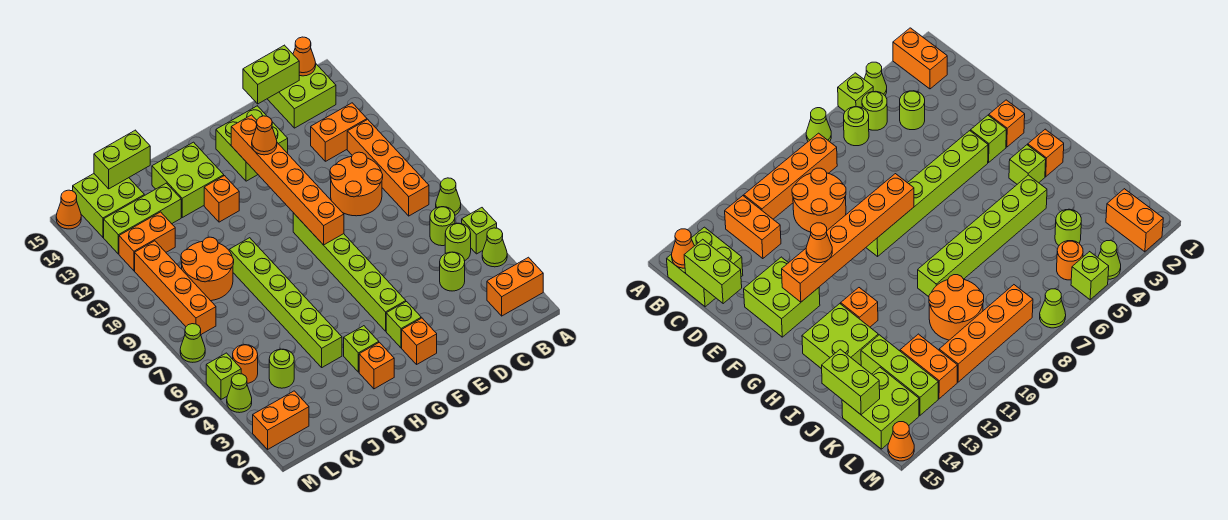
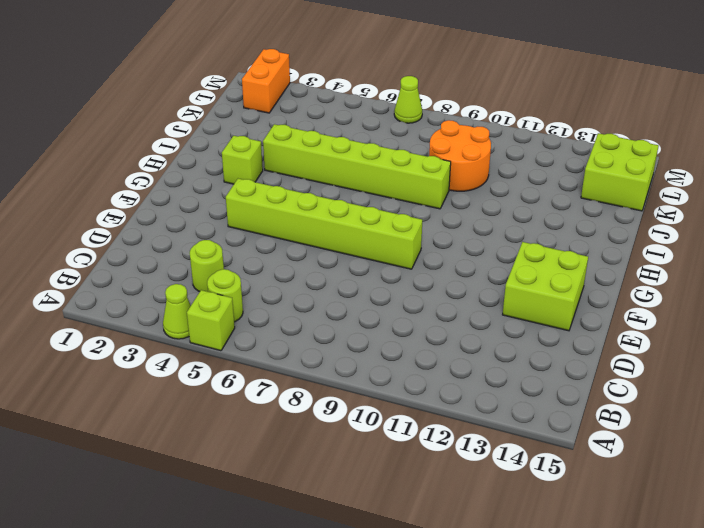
none -> orange brick A2:B2 level 1
none -> lime cone A7 level 1
none -> lime round brick B6 level 1
none -> orange brick B8:B11 level 1

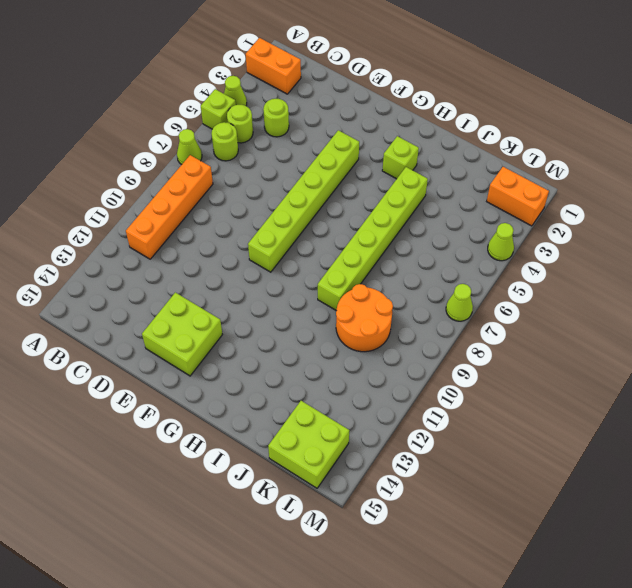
none -> orange brick B12:C12 level 1
none -> lime brick B14:C15 level 1
none -> orange round brick C9:D10 level 1
none -> orange brick F2 level 1

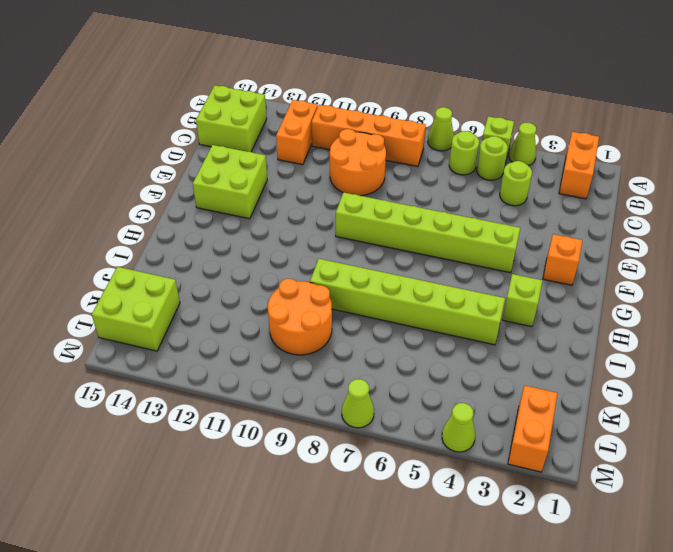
none -> lime brick F3 level 1
none -> orange brick H2 level 1
none -> orange brick H12 level 1
none -> lime brick H13:I14 level 1

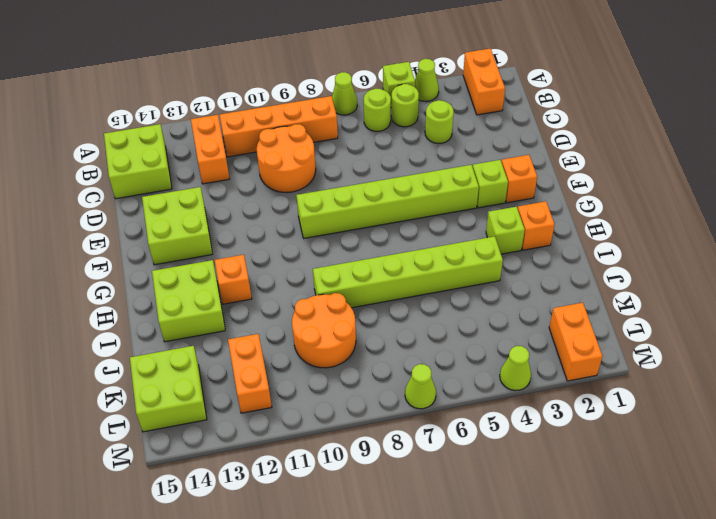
none -> lime brick J13:L13 level 1
none -> lime round brick K4 level 1
none -> orange round brick L5 level 1
none -> orange brick L8:L11 level 1

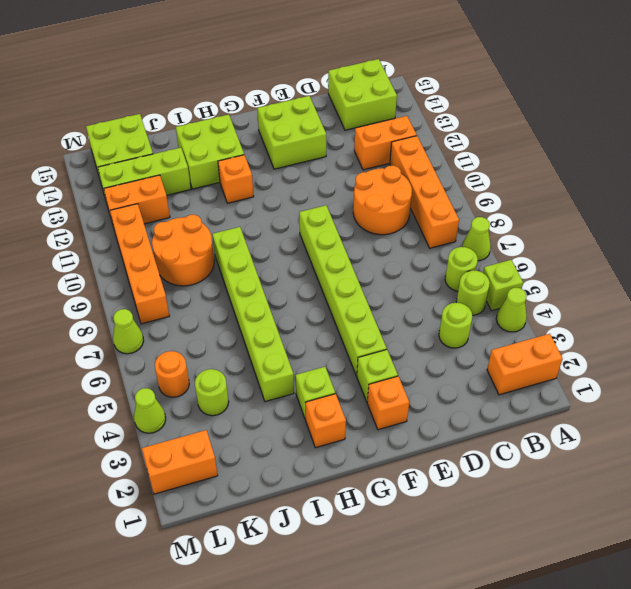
none -> lime brick M5 level 1
none -> orange cone M15 level 1
none -> orange cone B15 level 2
none -> lime brick C15:D15 level 2

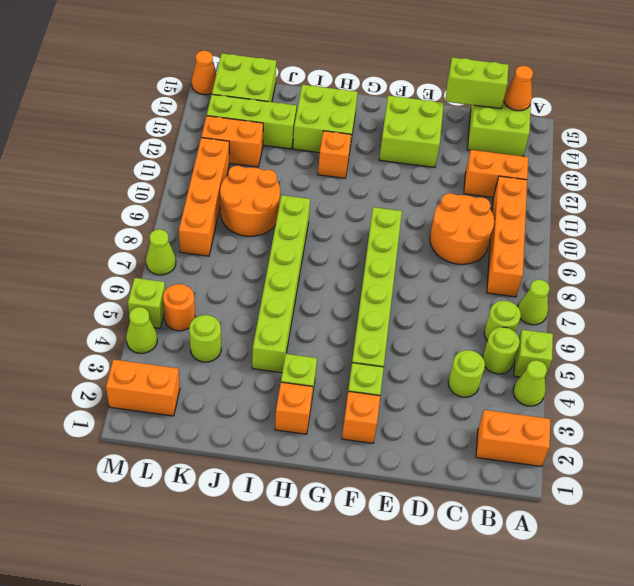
none -> orange brick F8:F13 level 2
none -> lime brick J15:K15 level 2
none -> orange cone F12 level 3

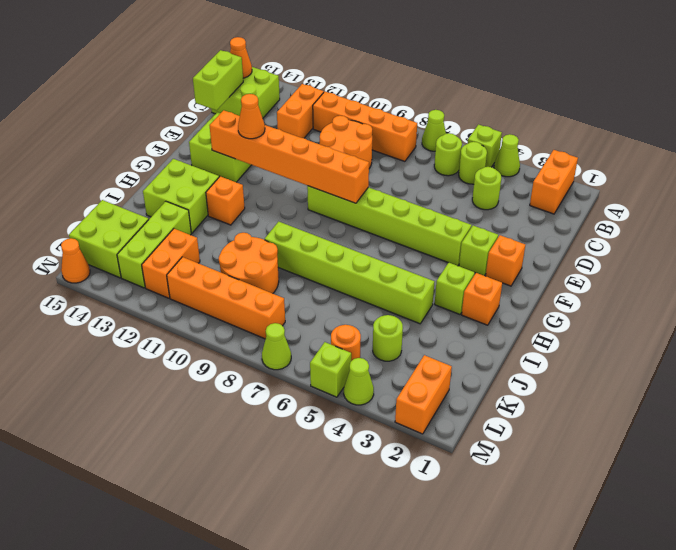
none -> lime brick J15:K15 level 2

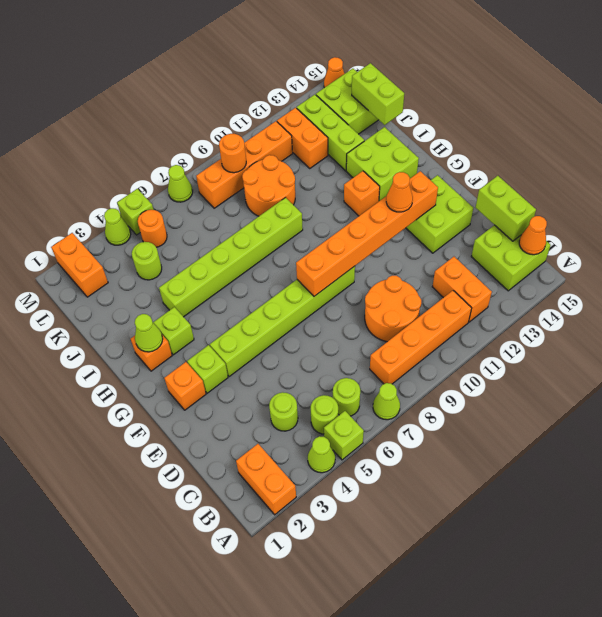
lime cone H2 level 2 -> none
orange round brick L9 level 2 -> none

